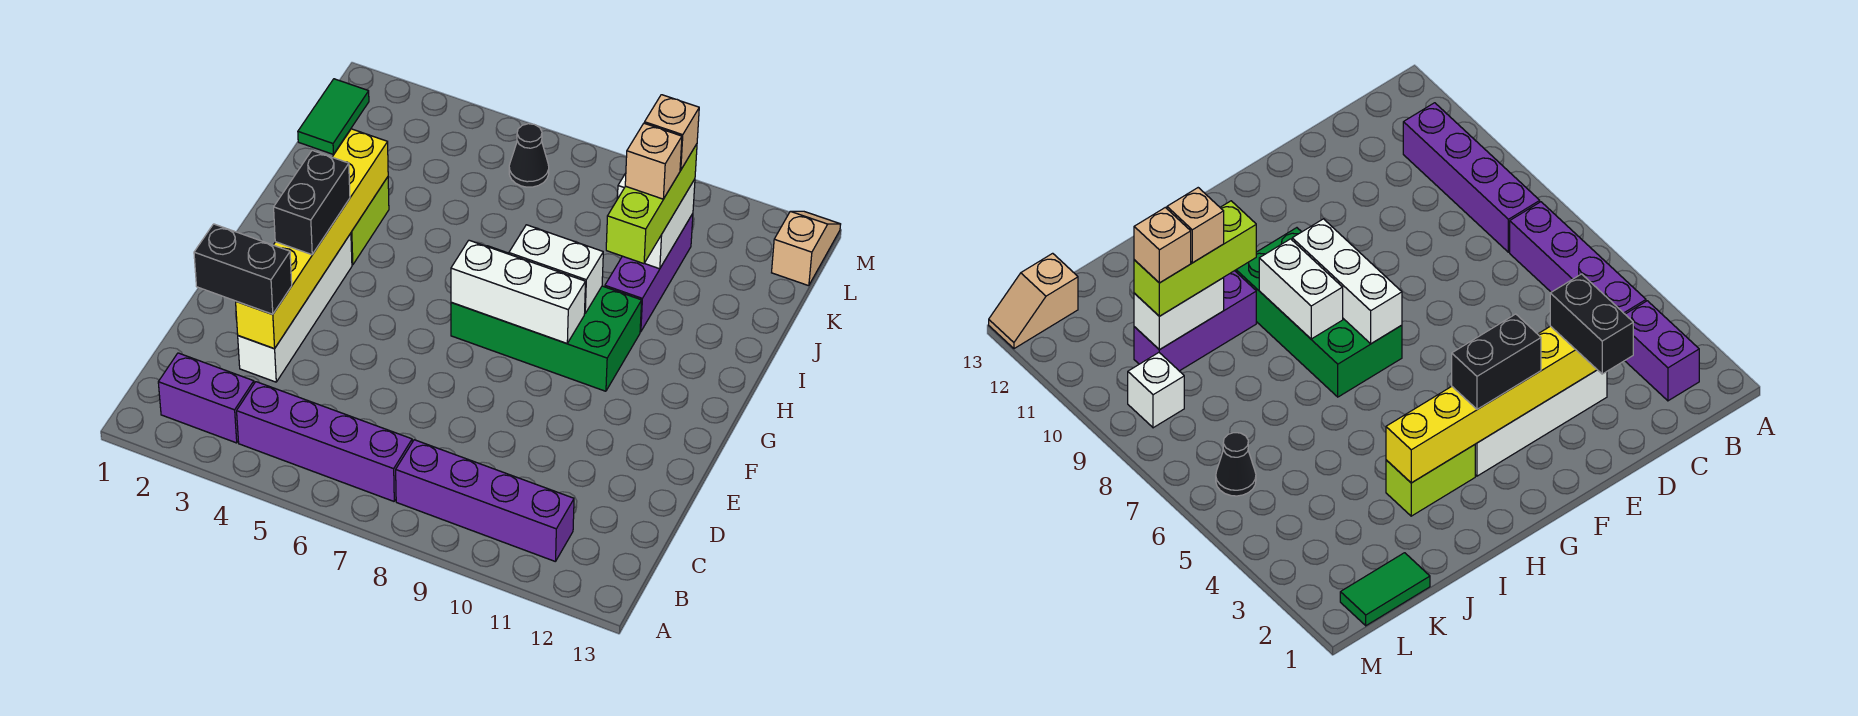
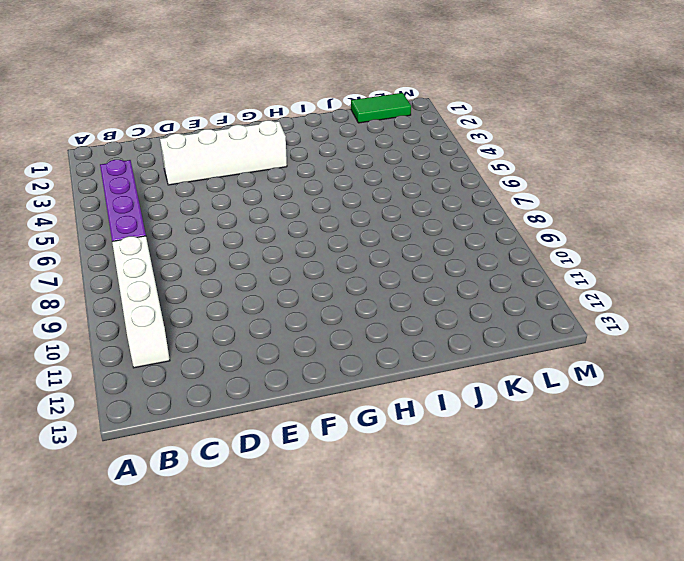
white brick B8:B11 level 1 -> purple brick B8:B11 level 1
none -> purple brick B2:B3 level 1
none -> green brick G7:H10 level 1
none -> lime brick H3:I3 level 1

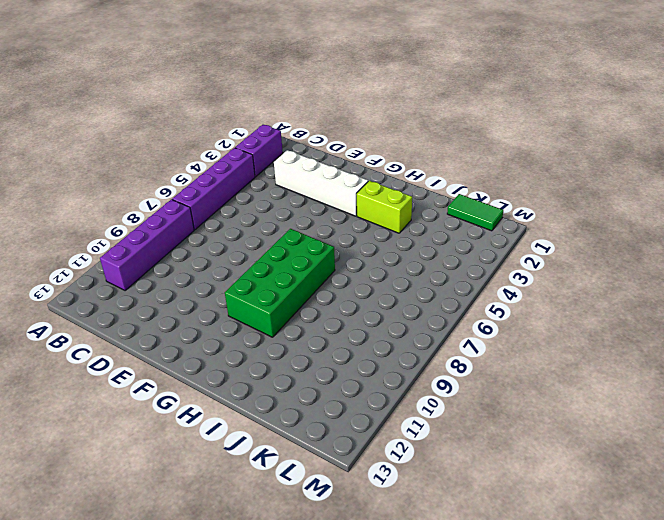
none -> purple brick I10:K10 level 1
none -> black cone L6 level 1
none -> white brick L9 level 1

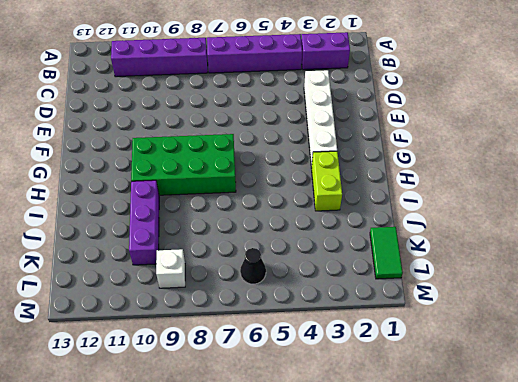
none -> tan slope L13:M13 level 1 top L
none -> yellow brick D3:I3 level 2
none -> white brick G7:G9 level 2

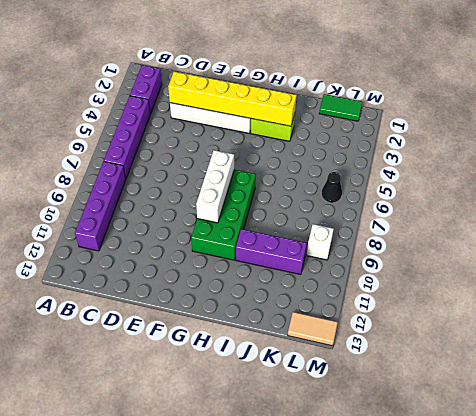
tan tile L13:M13 level 1 -> tan slope L13:M13 level 1 top L
none -> white brick H8:H9 level 2
none -> white brick J10:K10 level 2
none -> black brick D2:D3 level 3

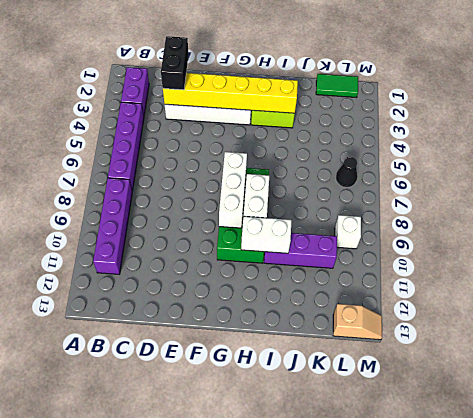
white brick H10:I10 level 2 -> white brick J10:K10 level 2
none -> black brick F3:G3 level 3
none -> lime brick I10:K10 level 3
none -> tan brick J10 level 4

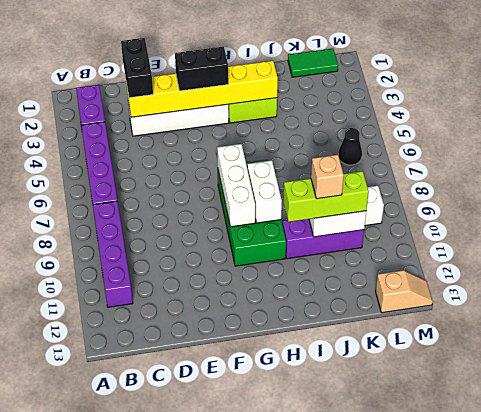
none -> tan brick K10 level 4

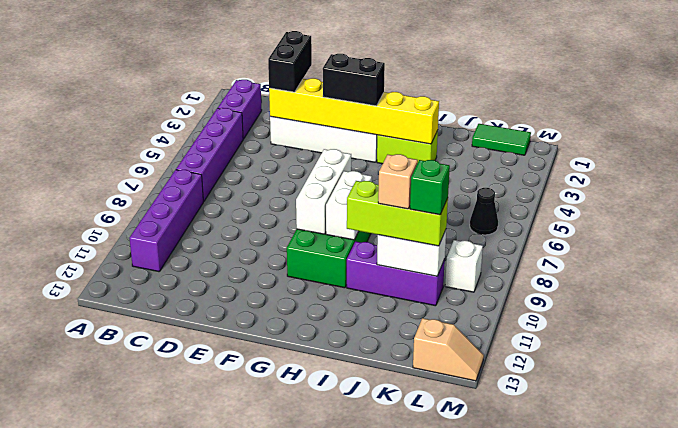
green brick K10 level 4 -> tan brick K10 level 4

